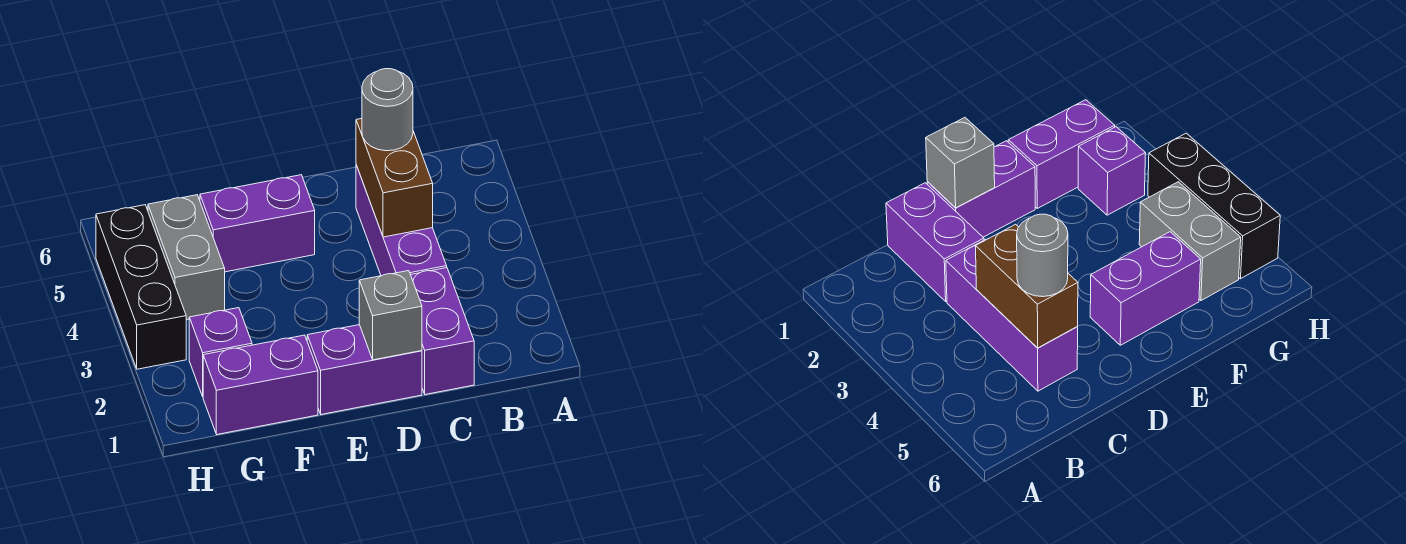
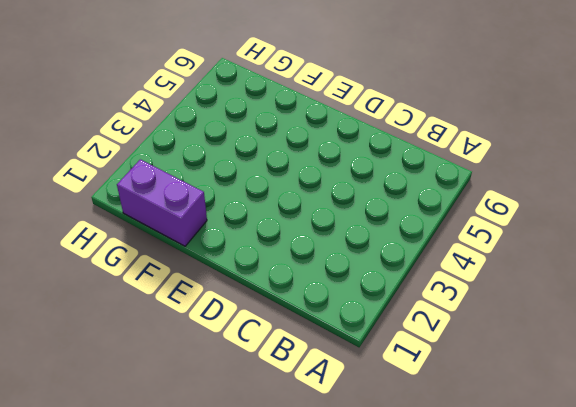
none -> purple brick C1:C2 level 1
none -> purple brick C3:C5 level 1

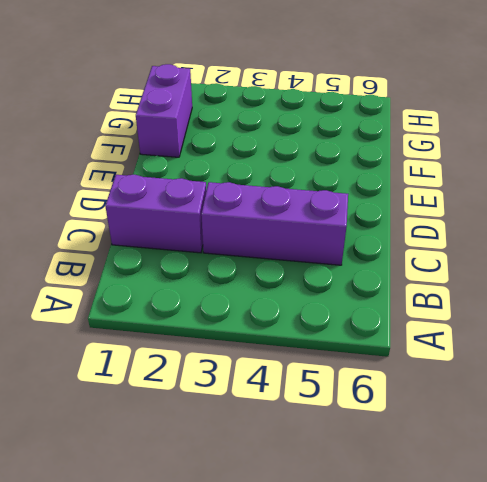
none -> purple brick D1:E1 level 1
none -> purple brick E5:F5 level 1

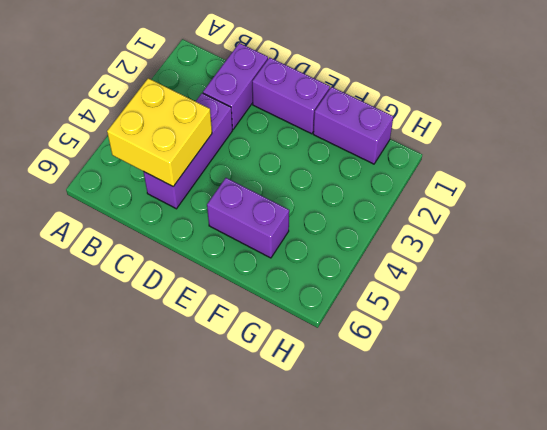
yellow brick B4:C5 level 2 -> brown brick C4:C5 level 2
none -> purple brick G2 level 1
none -> grey brick G4:G5 level 1

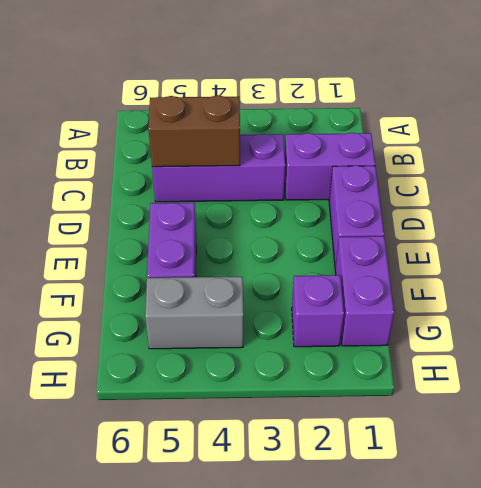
none -> black brick H3:H5 level 1
none -> grey brick D1 level 2

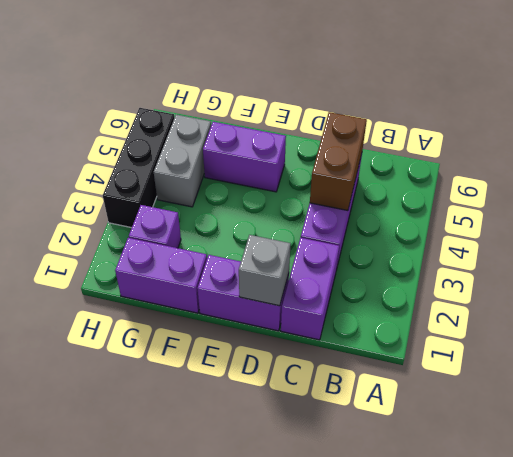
none -> grey round brick C5 level 3

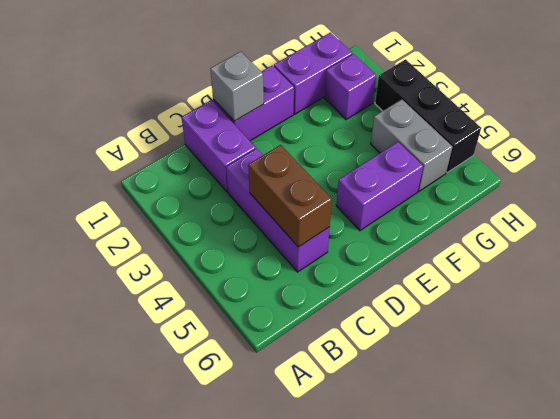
none -> grey round brick C5 level 3

